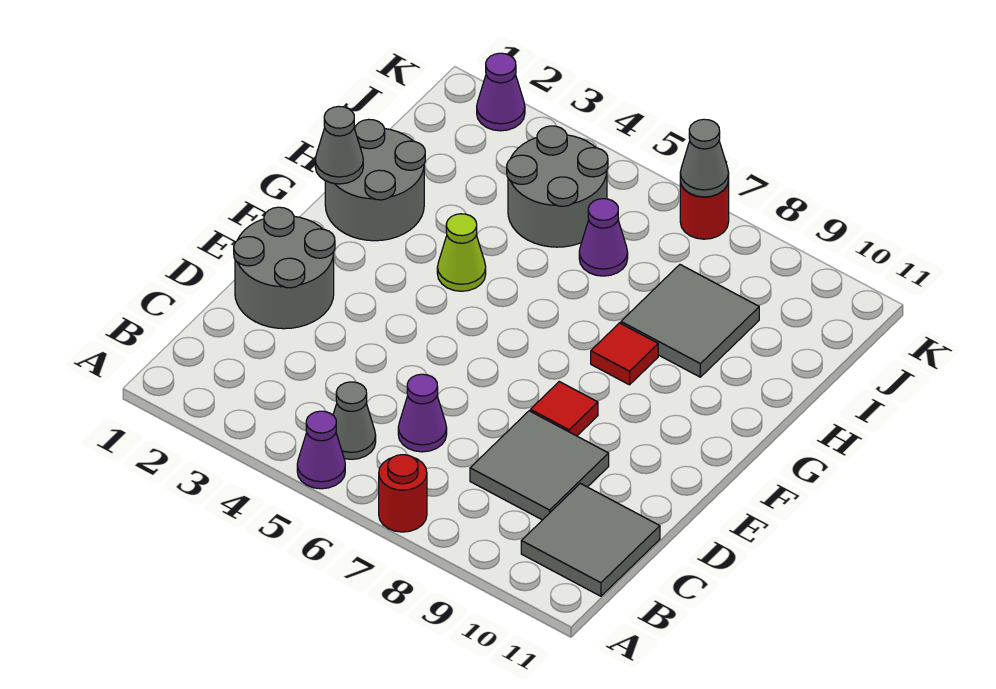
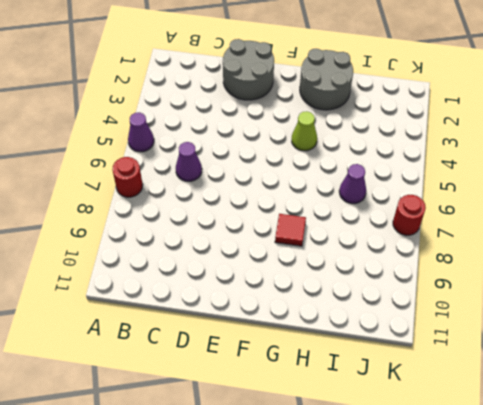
none -> grey cone B5 level 1
none -> grey tile B10:C11 level 1
none -> grey tile C8:D9 level 1

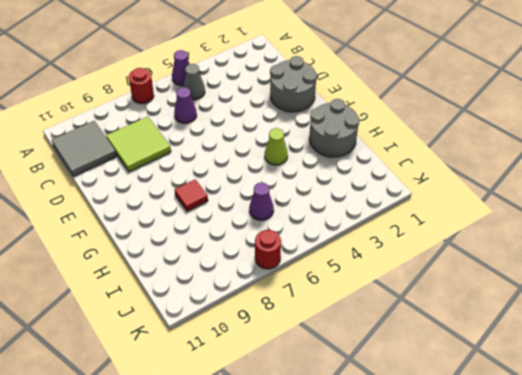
lime tile C8:D9 level 1 -> grey tile C8:D9 level 1
none -> red tile E8 level 1
none -> grey tile H8:I9 level 1
none -> grey round brick I4:J5 level 1

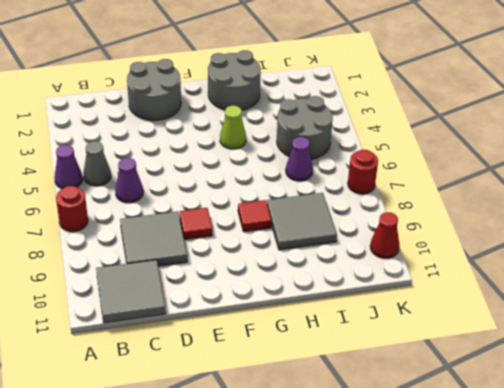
red cone K10 level 1 -> none
none -> purple cone K2 level 1
none -> grey cone G1 level 2
none -> grey cone K7 level 2

